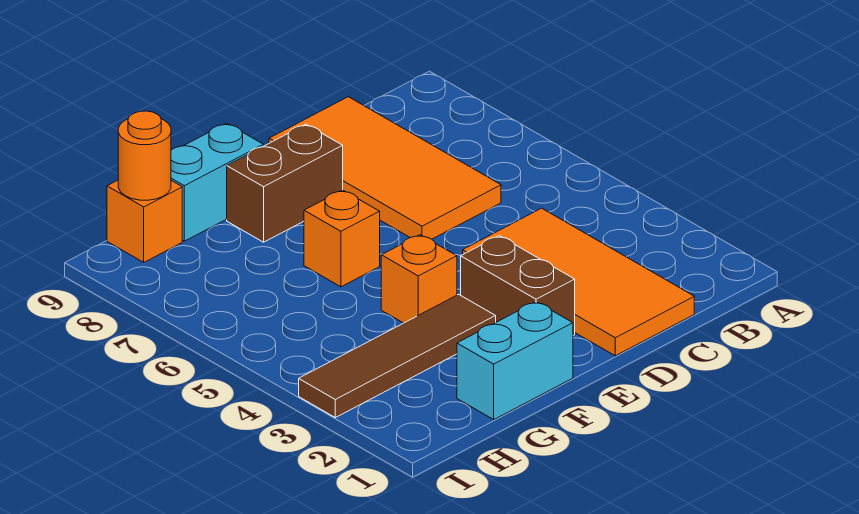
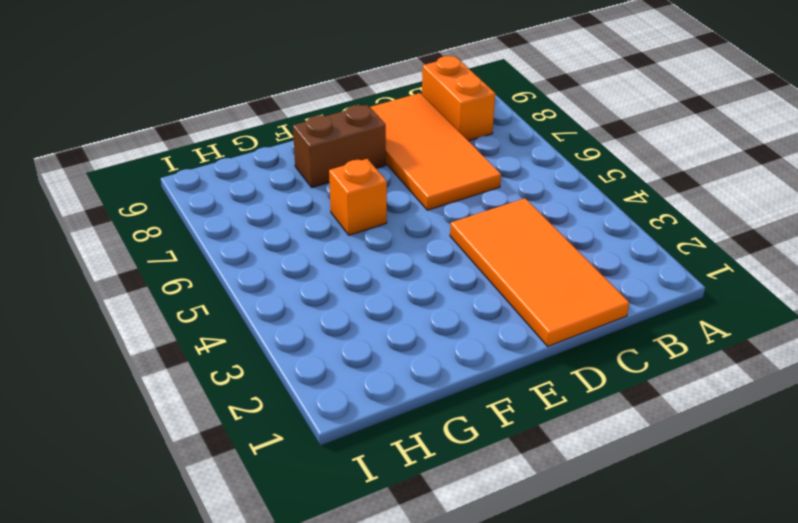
orange brick B8:B9 level 1 -> none
none -> brown brick E2:E3 level 1
none -> cyan brick F1:G1 level 1

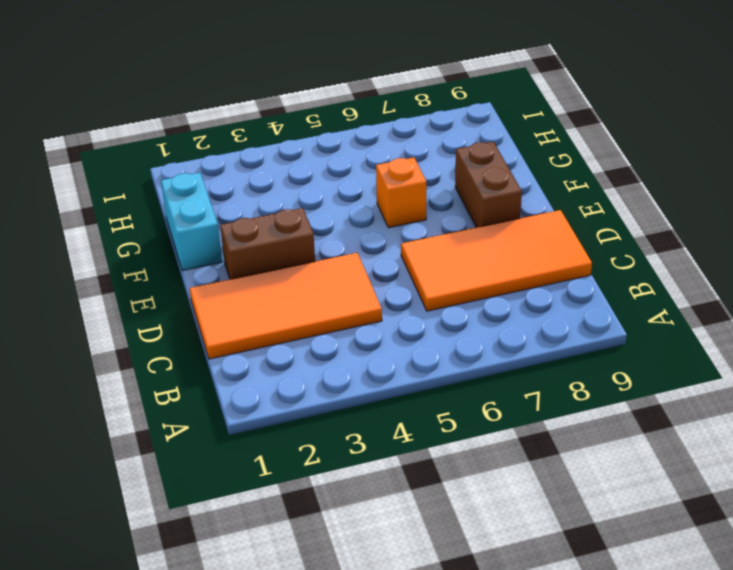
none -> brown tile F3:I3 level 1
none -> orange brick F4 level 1

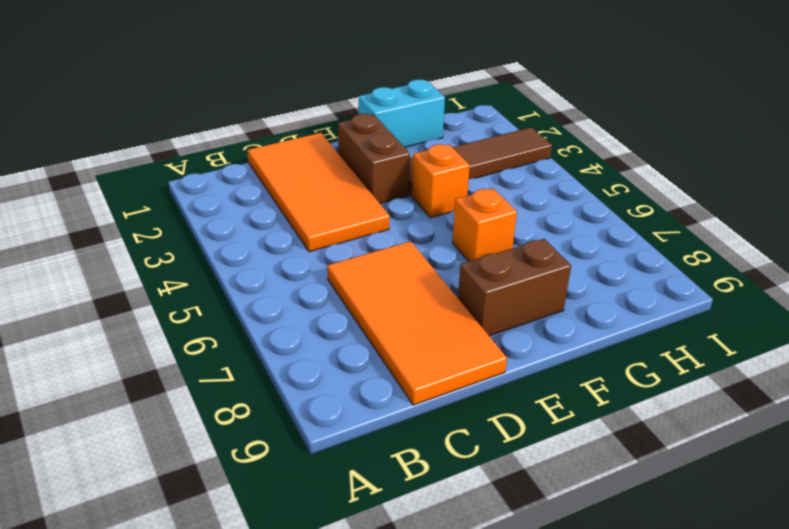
none -> cyan brick F9:G9 level 1
none -> orange brick H9 level 1

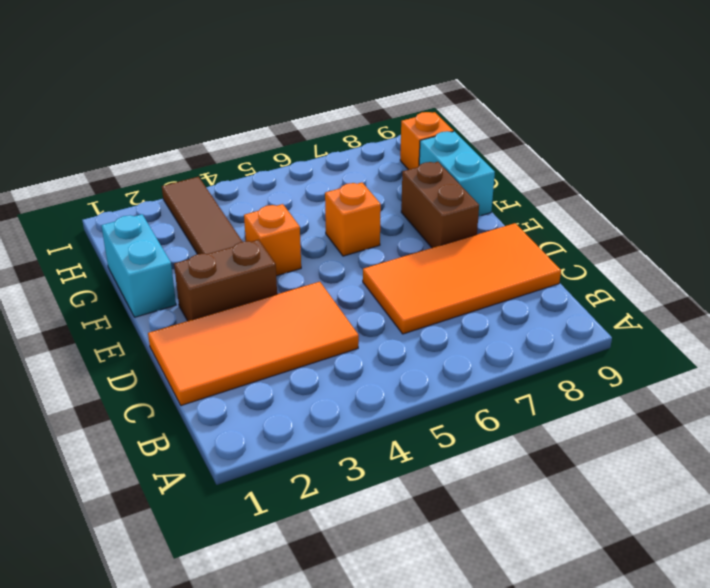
none -> orange round brick H9 level 2

